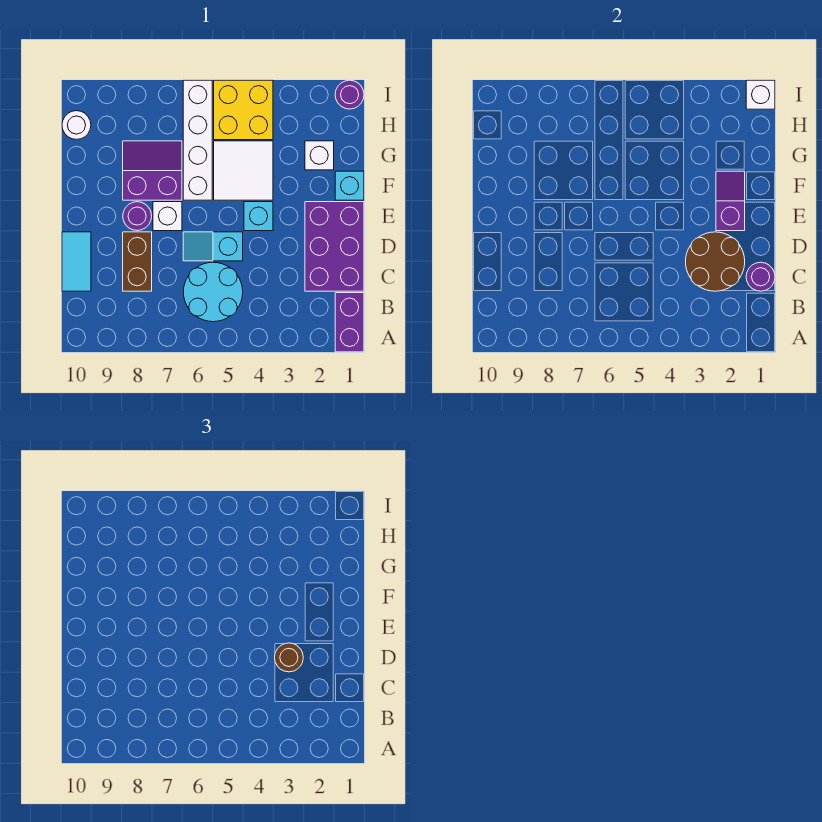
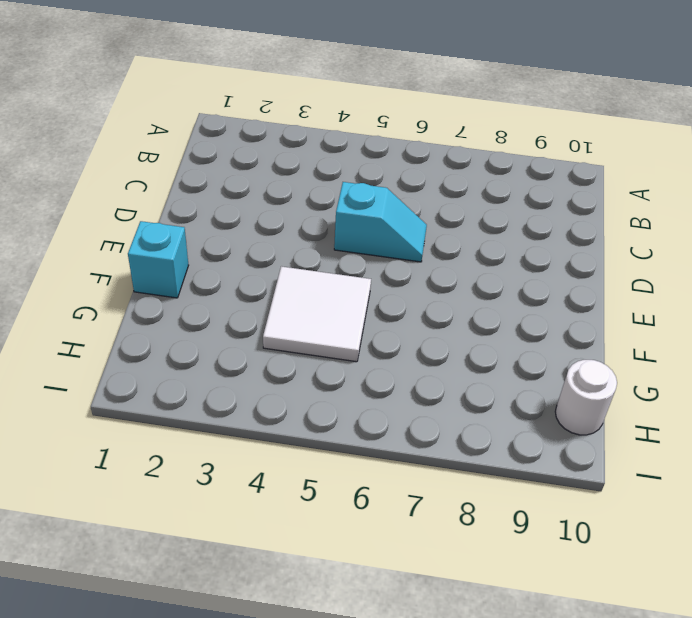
none -> purple brick A1:B1 level 1
none -> cyan round brick B5:C6 level 1
none -> purple brick C1:E2 level 1

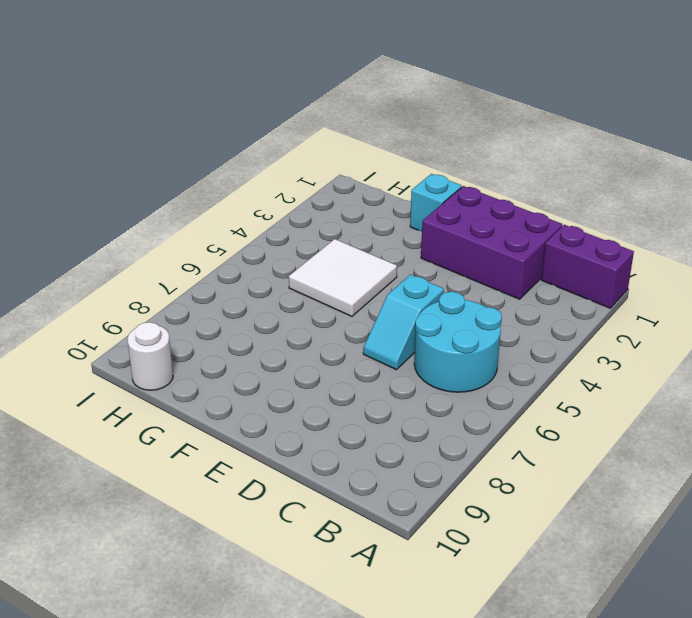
none -> brown brick C8:D8 level 1
none -> cyan tile C10:D10 level 1
none -> cyan brick E4 level 1

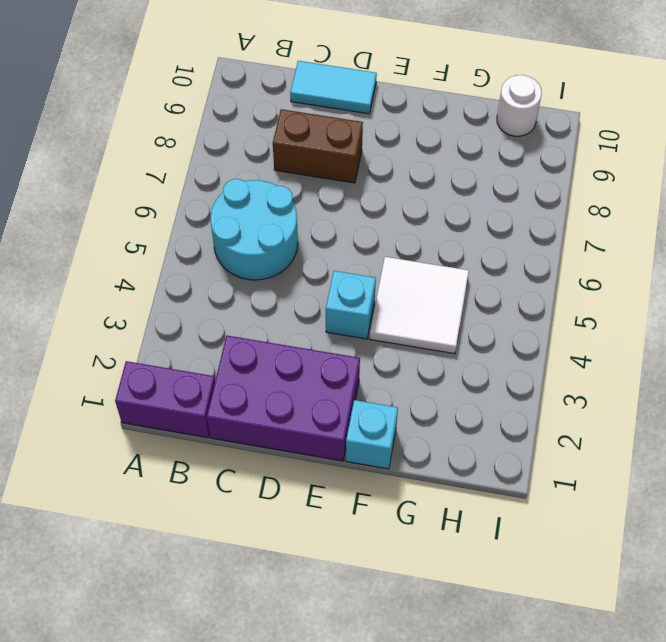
none -> cyan slope D5:D6 level 1 top 5
none -> white brick E7 level 1
none -> purple round brick E8 level 1

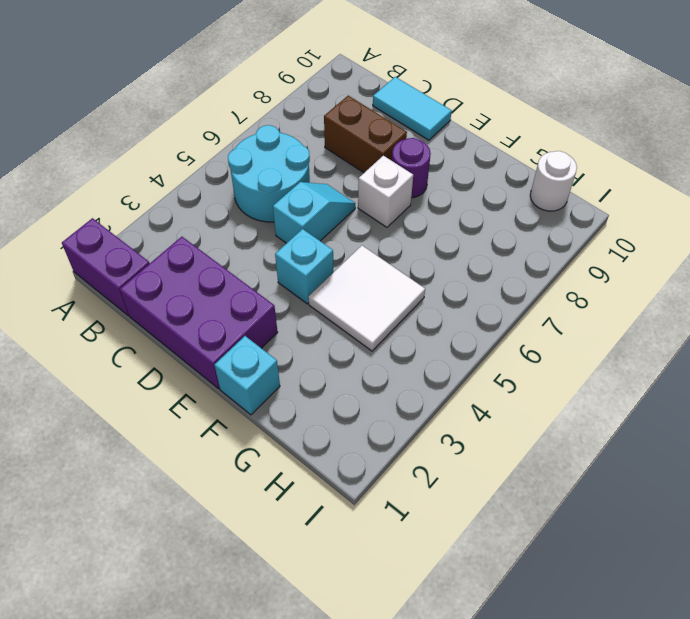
none -> white brick F6:I6 level 1
none -> purple slope F7:G8 level 1 top F
none -> white brick G2 level 1

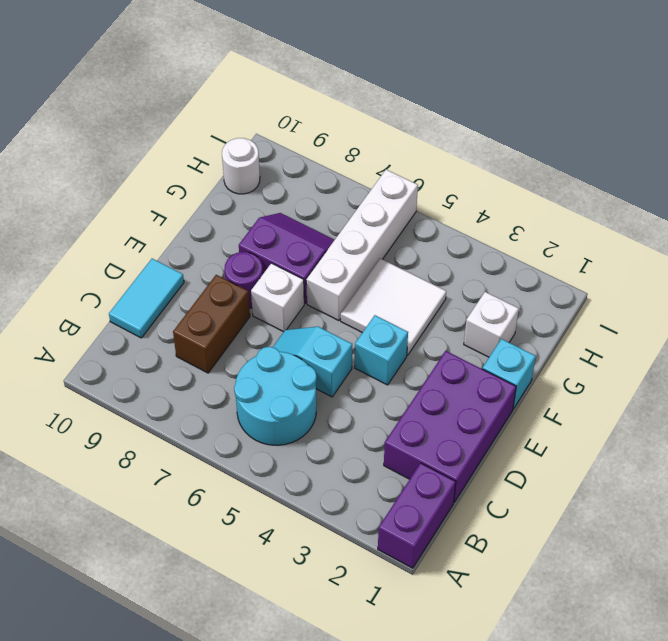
none -> yellow brick H4:I5 level 1
none -> purple round brick I1 level 1
none -> purple round brick C1 level 2

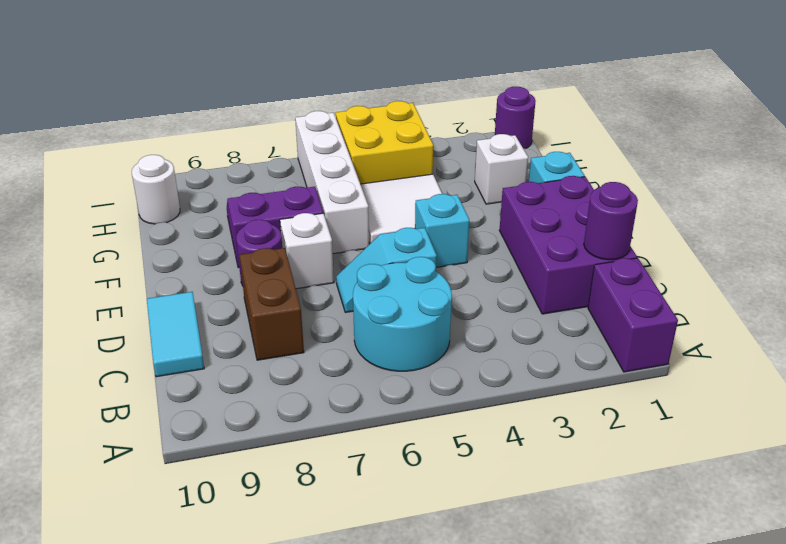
none -> brown round brick C2:D3 level 2
none -> purple slope E2:F2 level 2 top E
none -> white brick I1 level 2

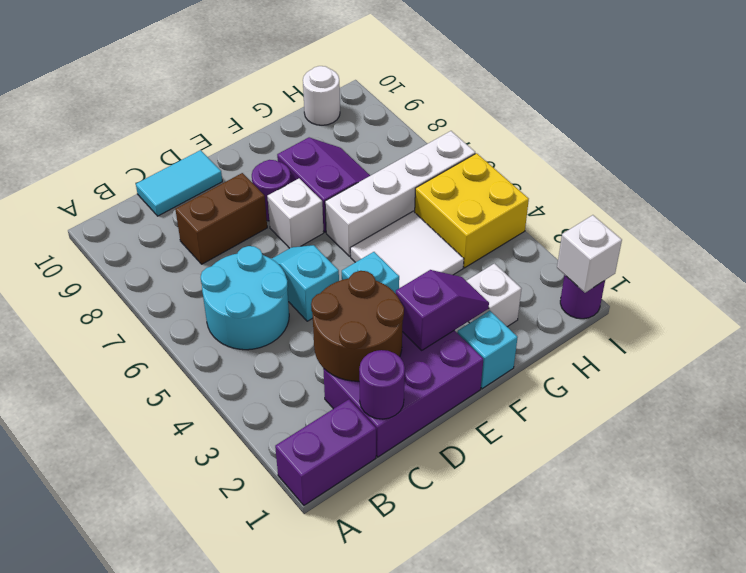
none -> brown round brick D3 level 3

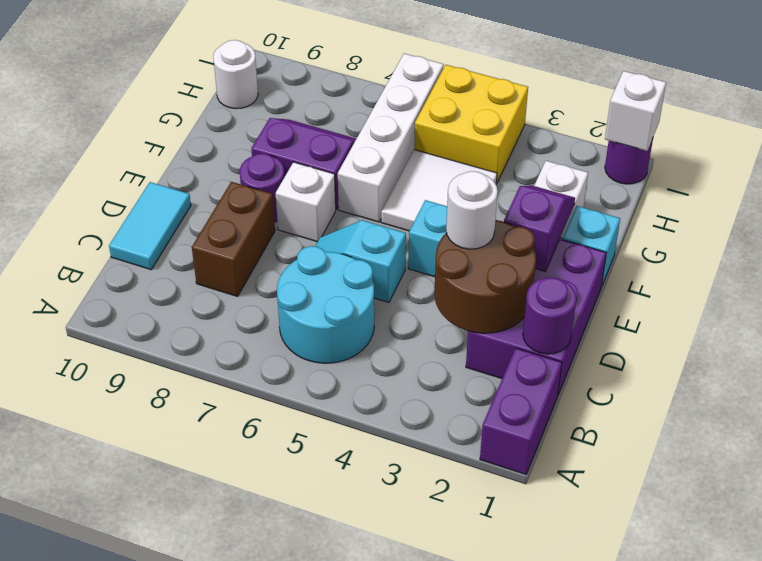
white round brick D3 level 3 -> brown round brick D3 level 3

